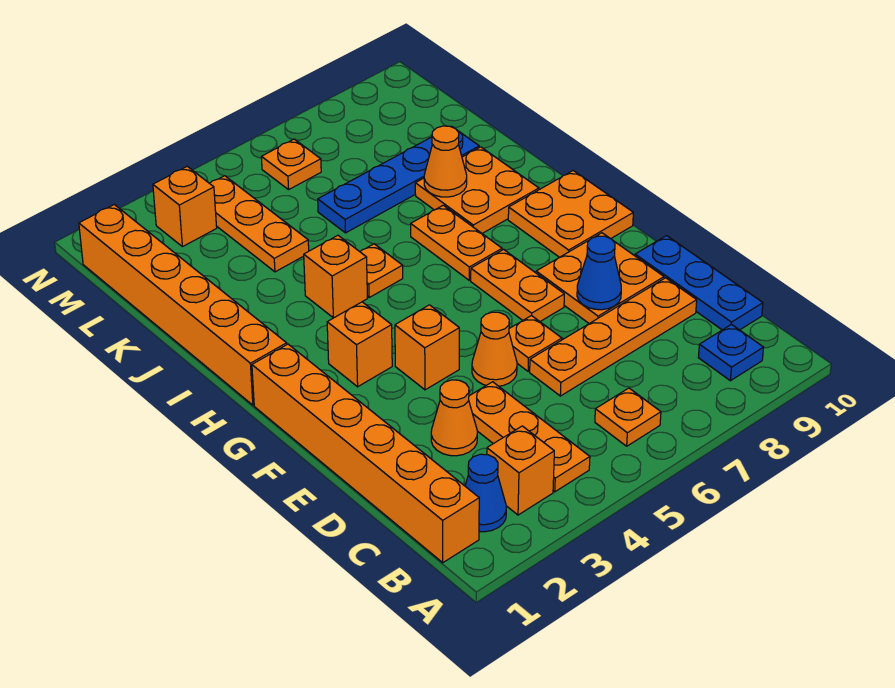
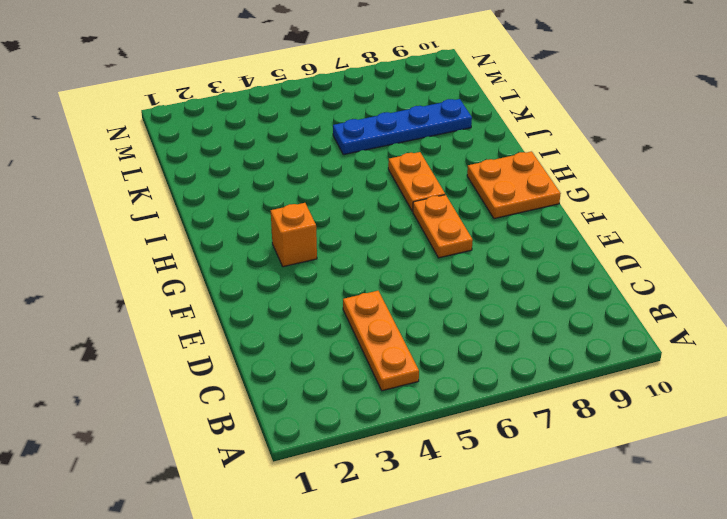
none -> orange brick B1:G1 level 1
none -> blue cone B2 level 1
none -> orange brick B3 level 1

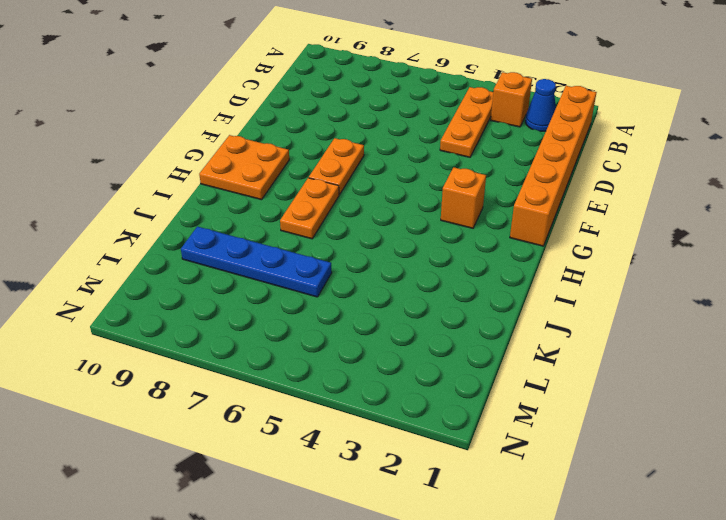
none -> orange plate B6 level 1
none -> blue plate B9 level 1
none -> blue plate C10:E10 level 1

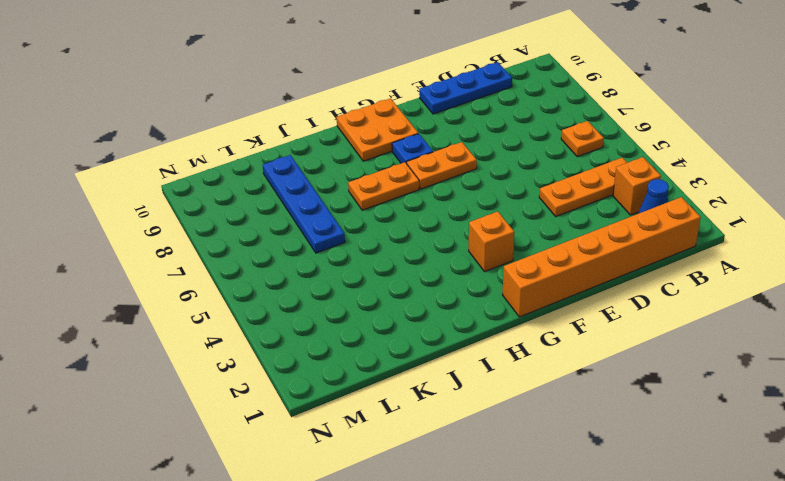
blue plate G8 level 1 -> blue plate B9 level 1
none -> orange cone D3 level 1
none -> orange plate D6:D9 level 1
none -> orange cone E5 level 1

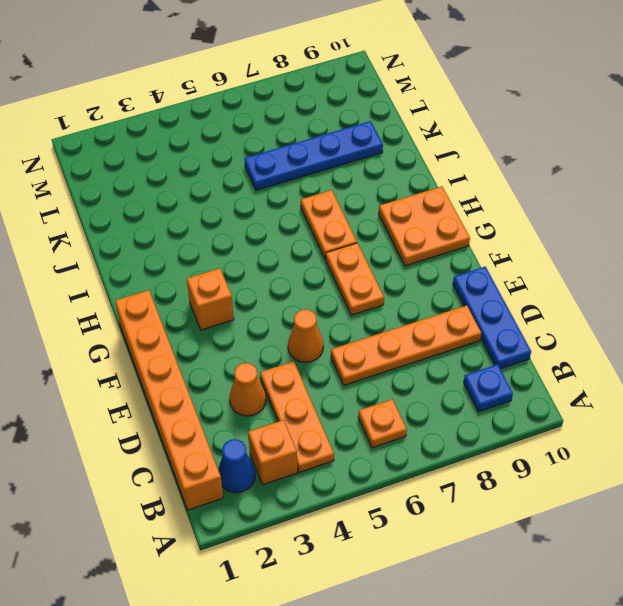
none -> orange plate E6 level 1
none -> orange plate E8:F9 level 1
none -> orange brick F4 level 1

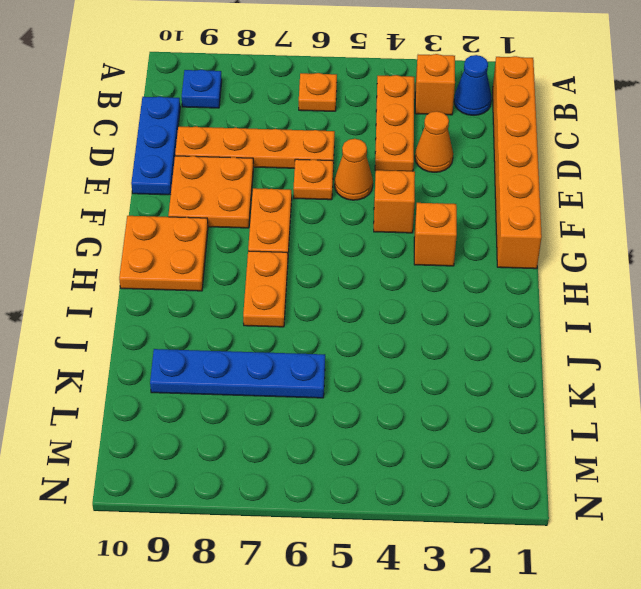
none -> orange brick H1:M1 level 1
none -> orange brick I4 level 1
none -> orange plate I5 level 1

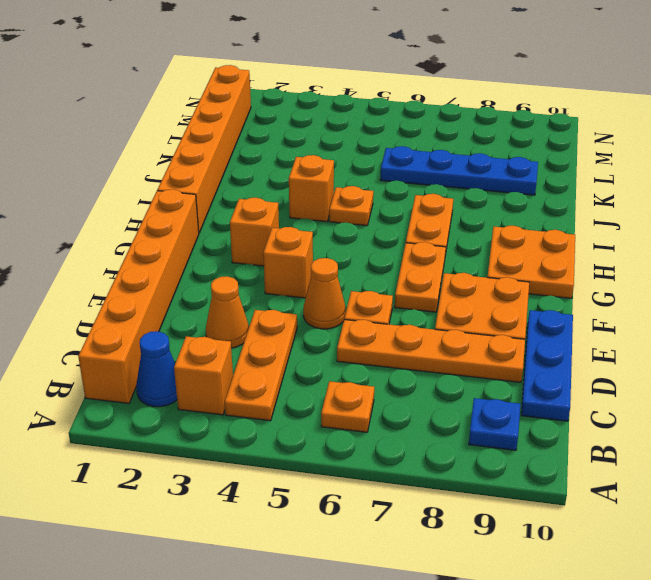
none -> orange plate I8:J9 level 1
none -> orange plate K4:M4 level 1
none -> orange brick M3 level 1

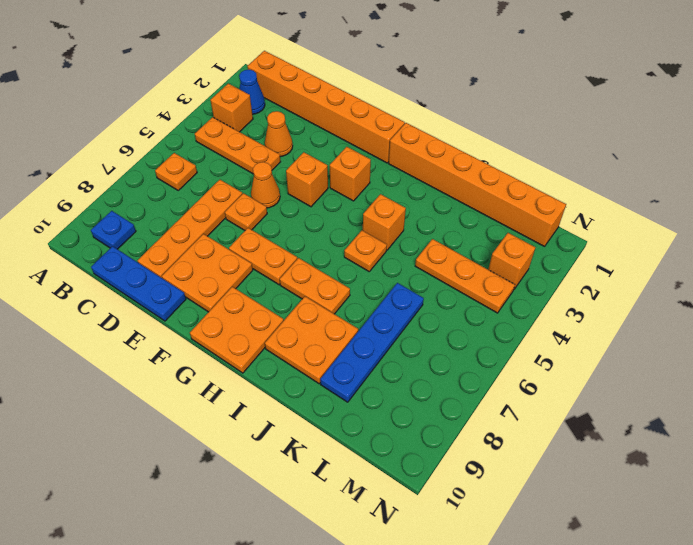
none -> orange plate M6 level 1
none -> blue cone E8 level 2
none -> orange cone J8 level 2

